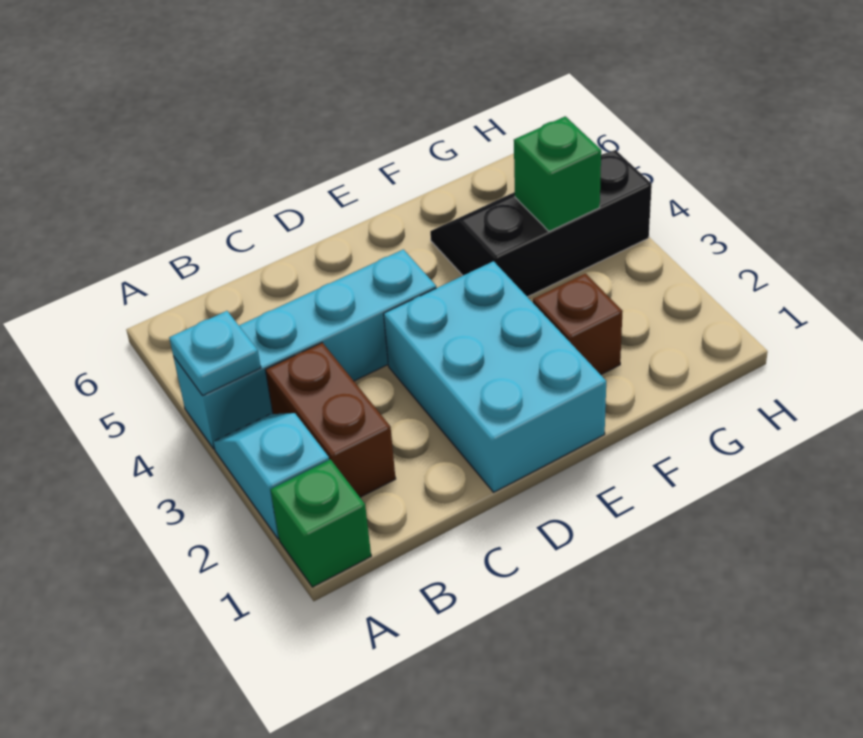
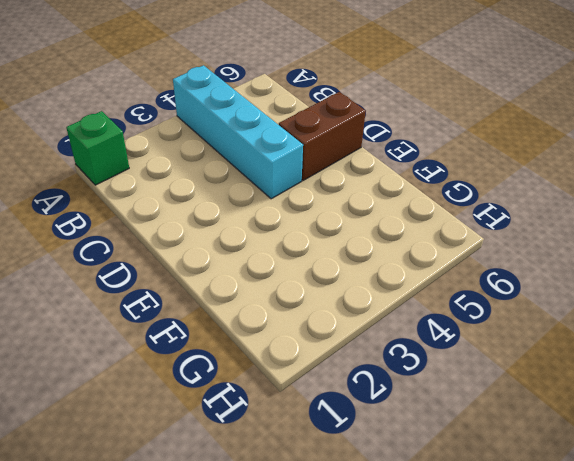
brown brick D5:D6 level 1 -> brown brick B2:B3 level 1
none -> cyan slope A2:A3 level 1 top 2
none -> cyan brick D1:E3 level 1

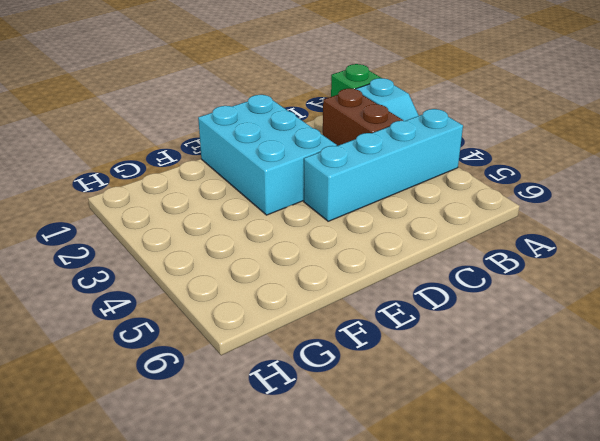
none -> brown brick F2 level 1
none -> black slope F4:H5 level 1 top 4

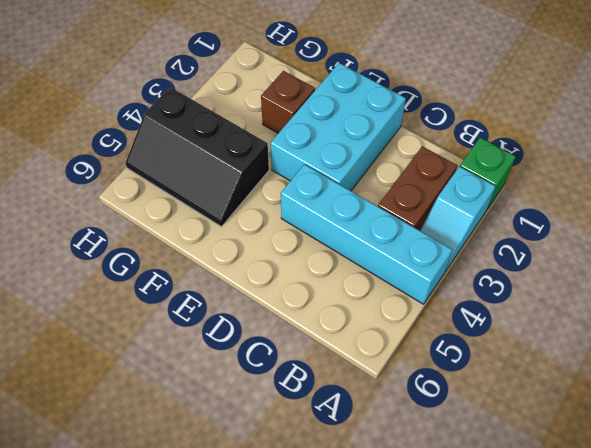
none -> cyan plate A4 level 2
none -> green brick G4 level 2

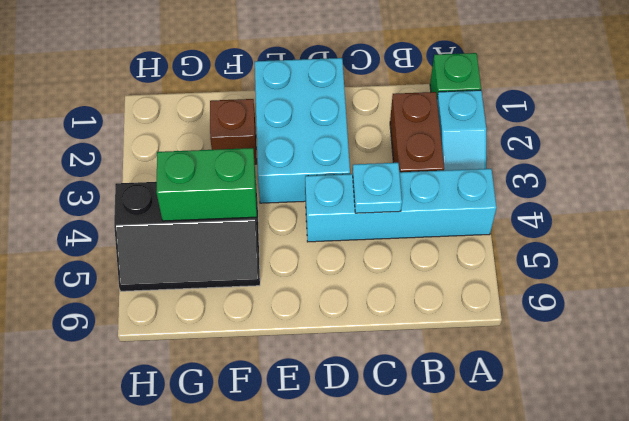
cyan plate C4 level 2 -> cyan plate A4 level 2
green brick F4:G4 level 2 -> green brick G4 level 2

